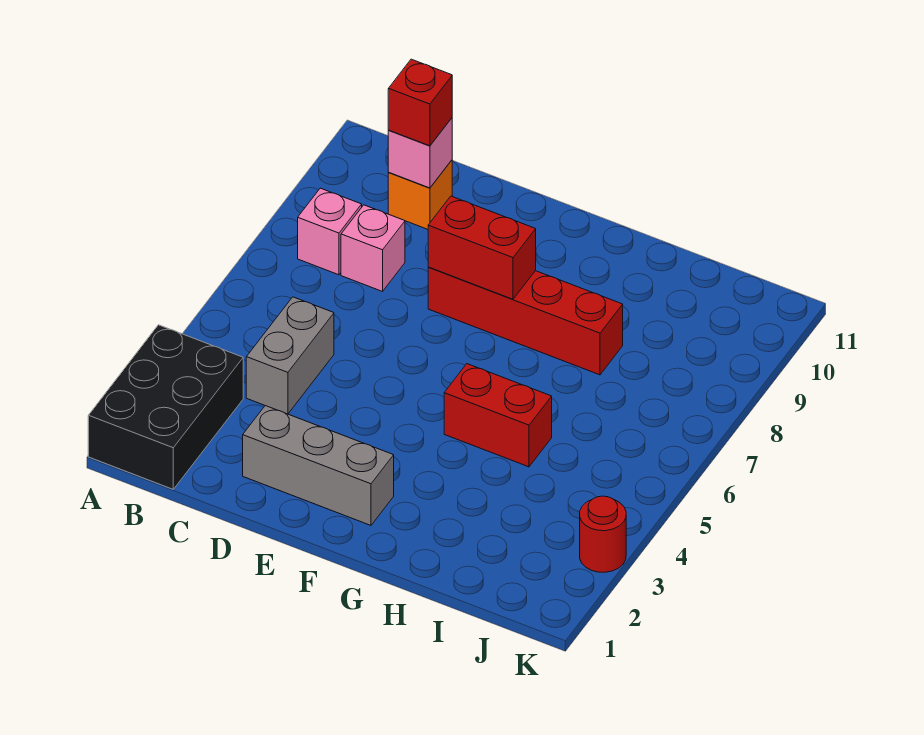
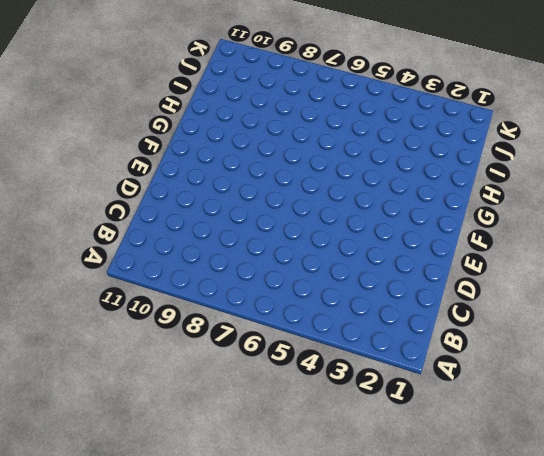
none -> black brick A1:B3 level 1
none -> pink brick B8 level 1
none -> grey brick C4:C5 level 1

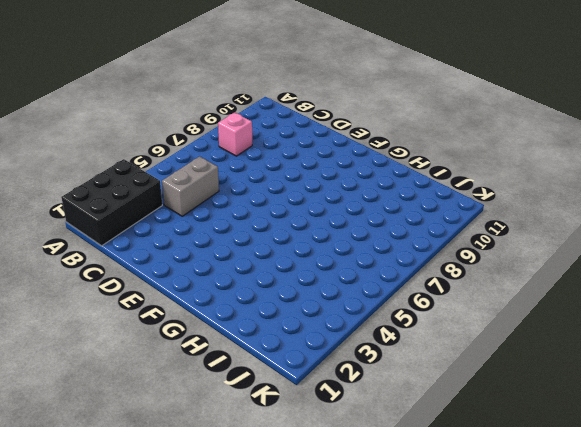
none -> pink brick C8 level 1
none -> orange brick C10 level 1
none -> grey brick D2:F2 level 1

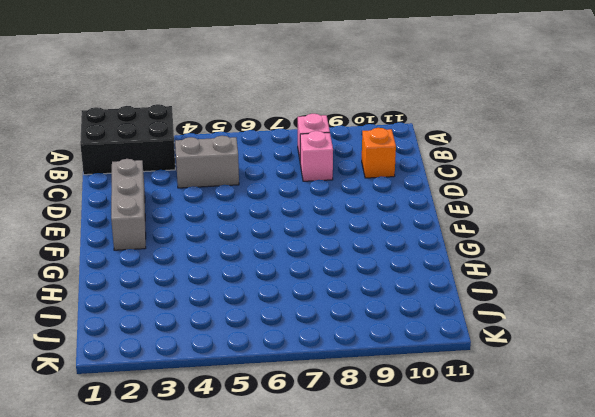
none -> red brick E8:H8 level 1
none -> red brick G5:H5 level 1
none -> red round brick K3 level 1

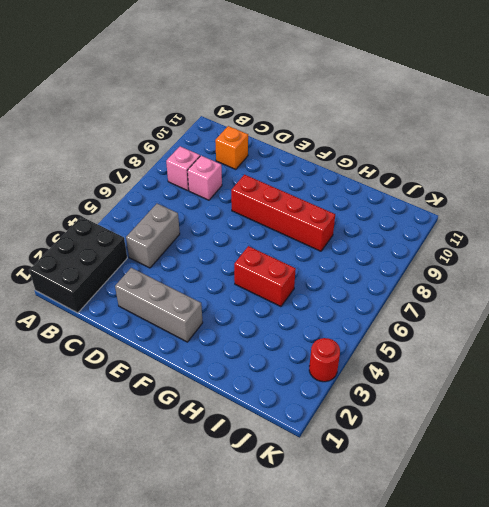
none -> pink brick C10 level 2
none -> red brick E8:F8 level 2
none -> red brick C10 level 3

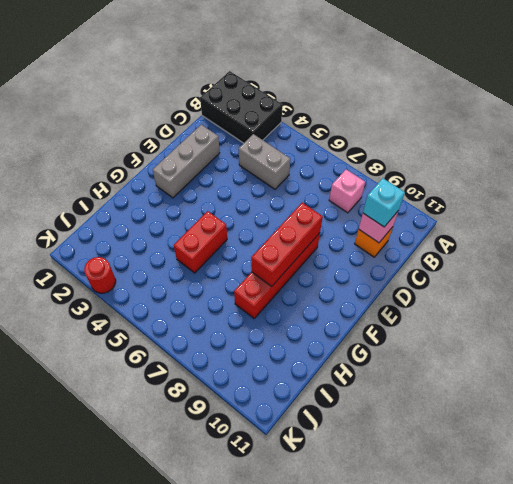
cyan brick C10 level 3 -> red brick C10 level 3
red brick E8:G8 level 2 -> red brick E8:F8 level 2
none -> pink brick C8 level 1

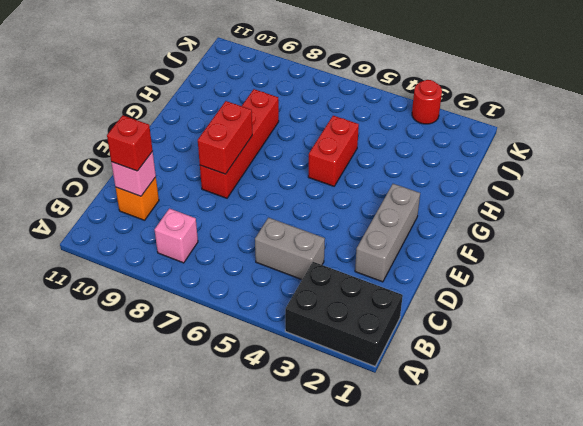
none -> pink brick C8 level 1

